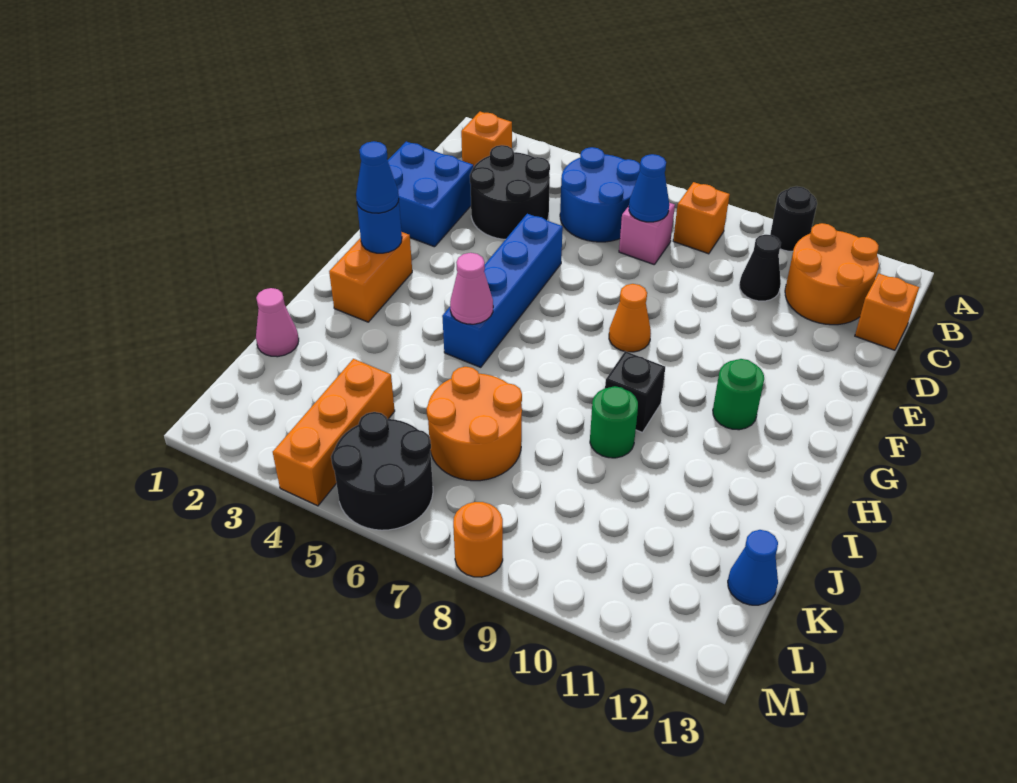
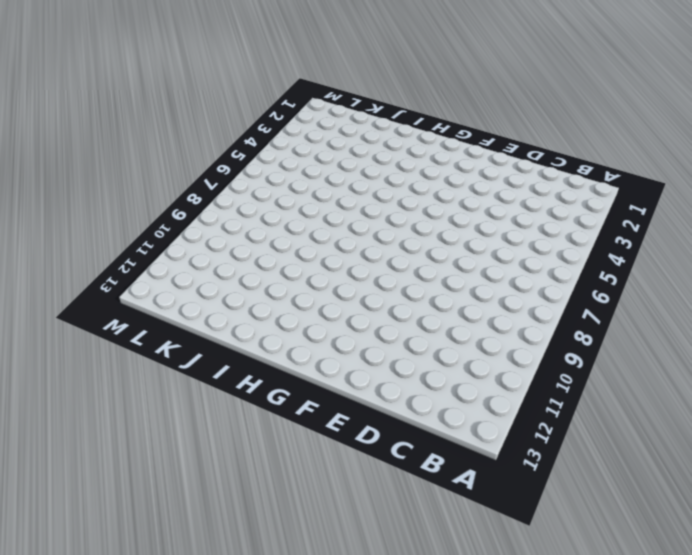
none -> black round brick A10 level 1
none -> orange brick B2 level 1
none -> blue round brick B5:C6 level 1

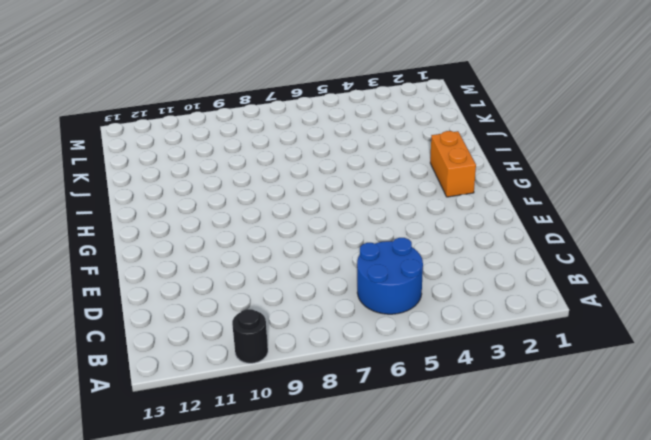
none -> orange brick B2 level 1
none -> orange brick B8 level 1
none -> orange round brick B11:C12 level 1

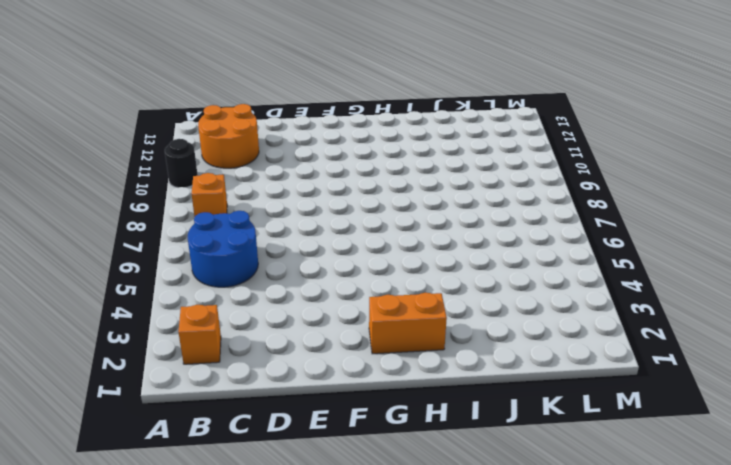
none -> black round brick C3:D4 level 1
none -> pink brick C7 level 1
none -> black cone C10 level 1

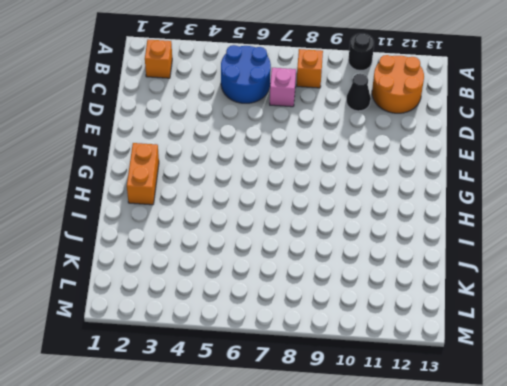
none -> black round brick C3:D4 level 1
none -> orange brick C13 level 1
none -> blue brick D1:E2 level 1

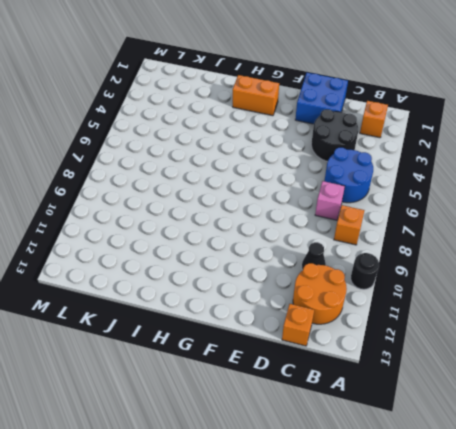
none -> blue brick E5:H5 level 1
none -> orange cone F8 level 1
none -> green round brick G11 level 1

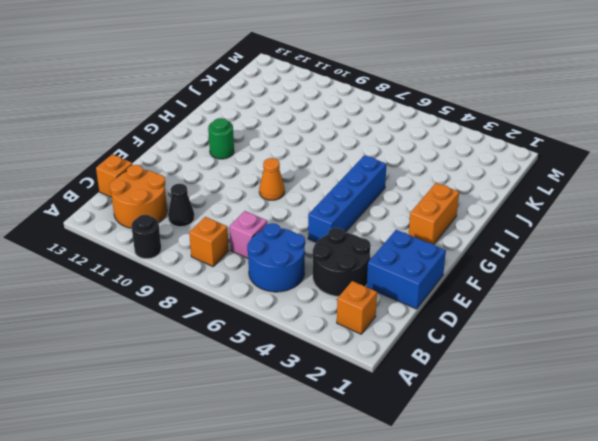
none -> black brick H9 level 1
none -> green round brick I9 level 1
none -> pink cone J1 level 1

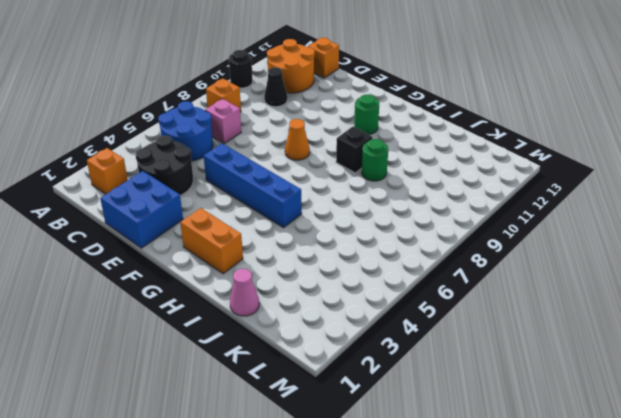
none -> orange round brick J6:K7 level 1
none -> orange brick K4:M4 level 1
none -> blue cone K13 level 1

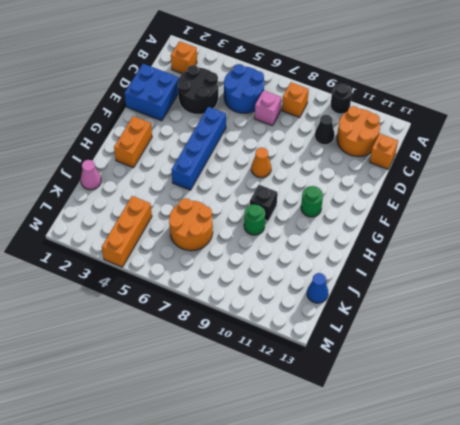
none -> black round brick L5:M6 level 1
none -> orange round brick M8 level 1
none -> blue cone C7 level 2

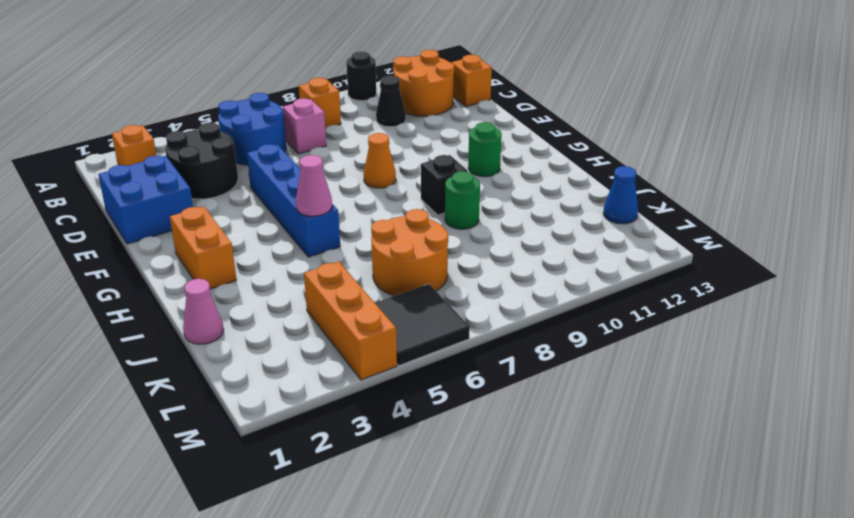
black tile L5:M6 level 1 -> black round brick L5:M6 level 1
none -> orange round brick M8 level 1
none -> blue cone C7 level 2
none -> blue round brick G2 level 2

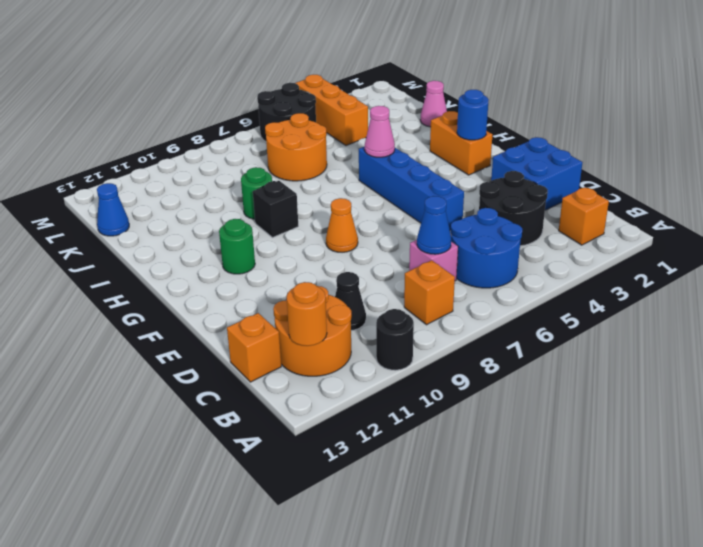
orange round brick B12 level 2 -> orange round brick M8 level 1
none -> blue cone G2 level 3

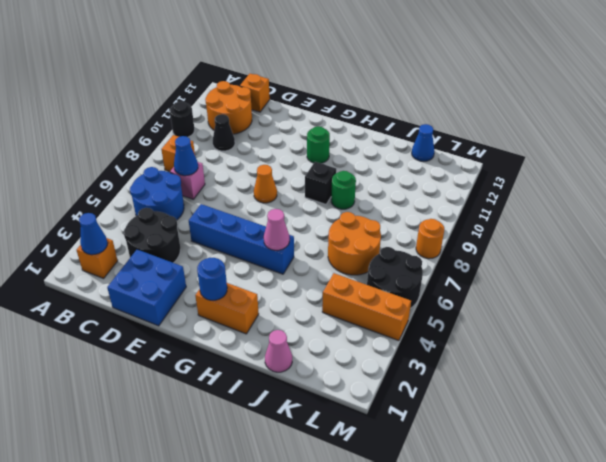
blue cone B2 level 2 -> blue cone G2 level 3

